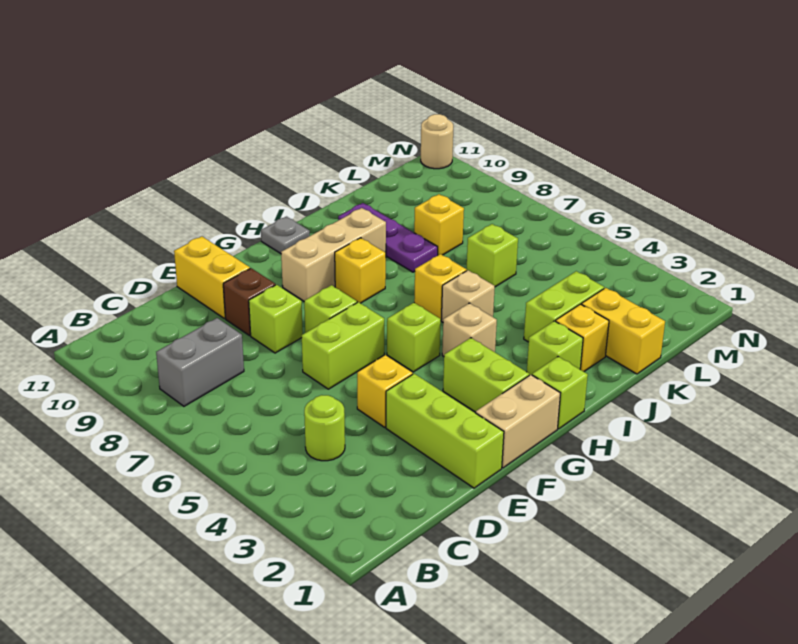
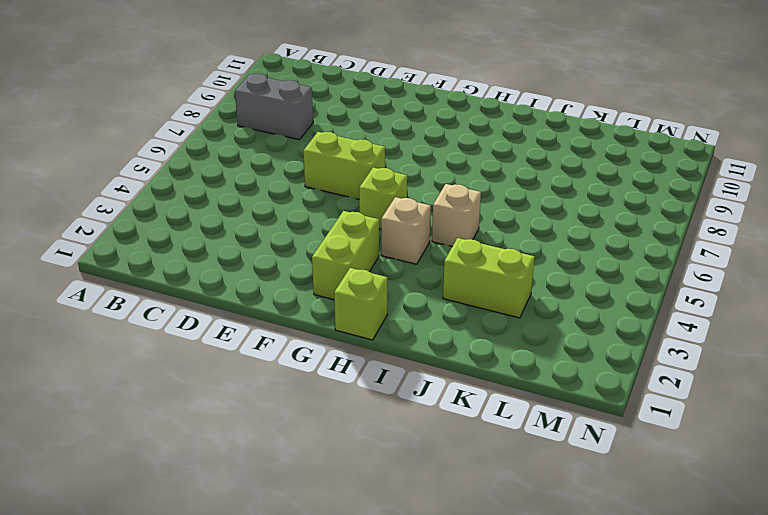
none -> lime round brick C4 level 1
none -> lime brick E1:E3 level 1
none -> yellow brick E4 level 1

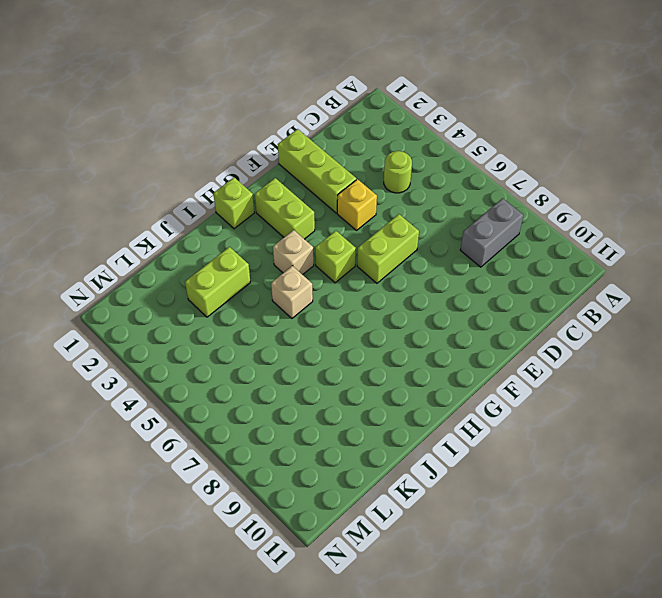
none -> lime brick E8 level 1
none -> brown brick E9 level 1
none -> yellow brick E10:E11 level 1

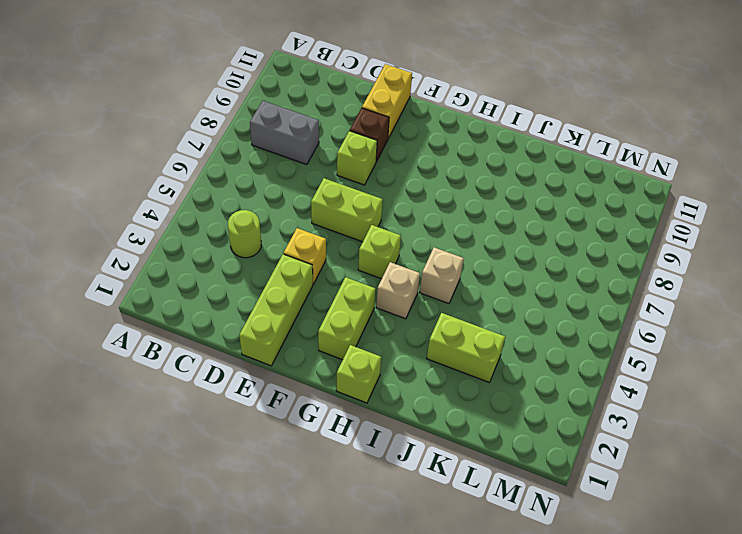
none -> tan brick F1:G1 level 1
none -> lime brick F7 level 1
none -> tan brick G9:I9 level 1

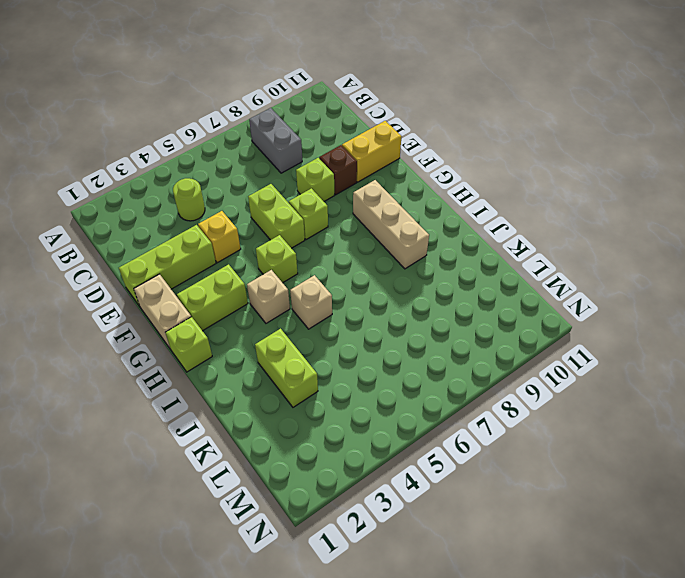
none -> yellow brick H8 level 1
none -> grey plate H11 level 1
none -> lime brick I2 level 1

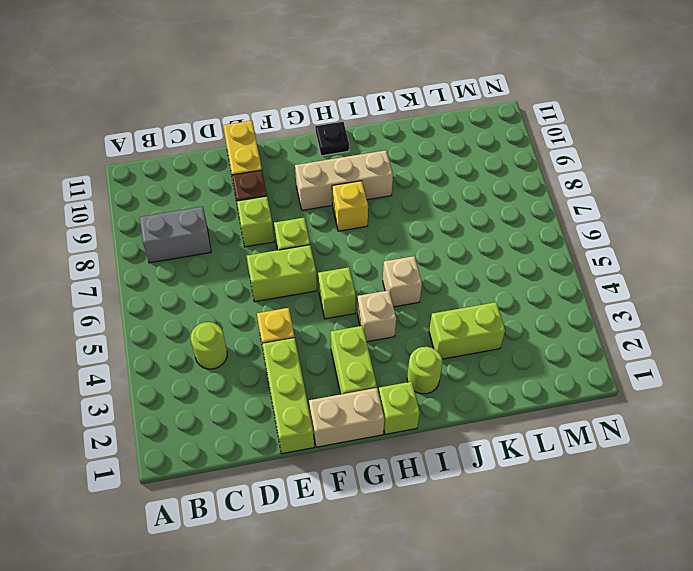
black plate H11 level 1 -> grey plate H11 level 1
lime round brick I2 level 1 -> lime brick I2 level 1
none -> yellow brick I6 level 1
none -> yellow brick J2 level 1
none -> purple plate J8:J10 level 1

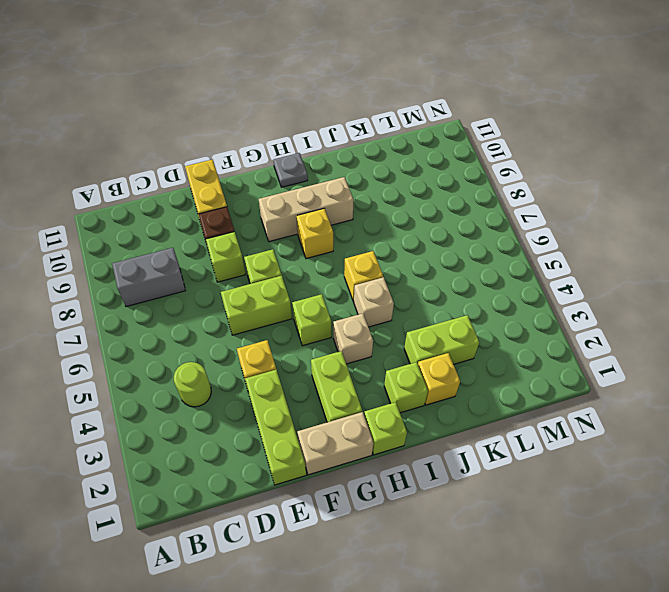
none -> purple plate J8:J10 level 1
none -> yellow brick K1:K2 level 1
none -> lime brick K6 level 1

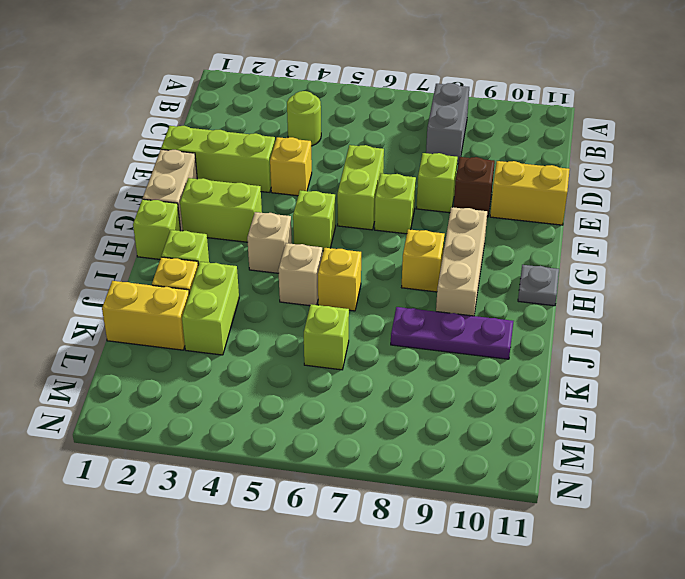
none -> yellow brick K8 level 1
none -> tan round brick N11 level 1

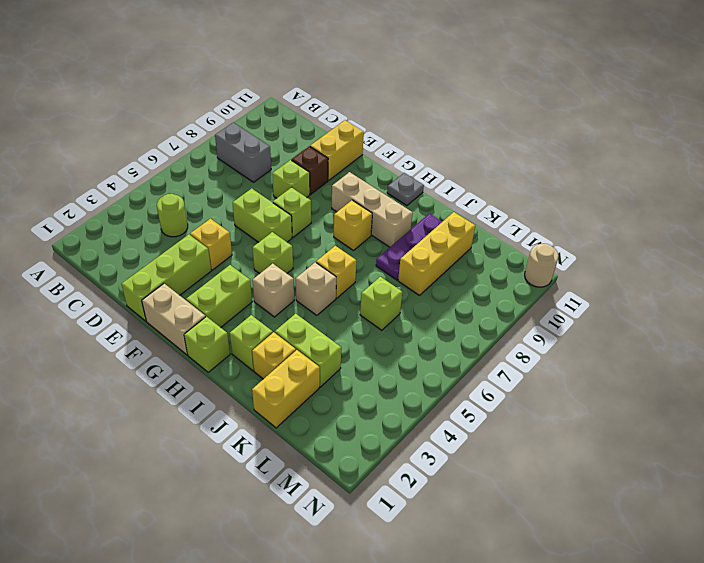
yellow brick K8:K10 level 1 -> yellow brick K8 level 1

